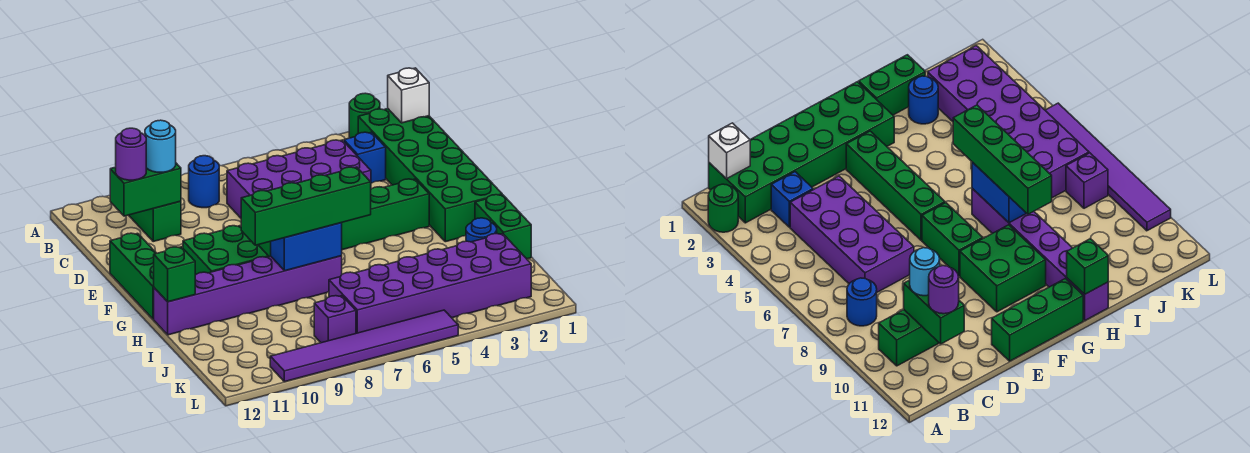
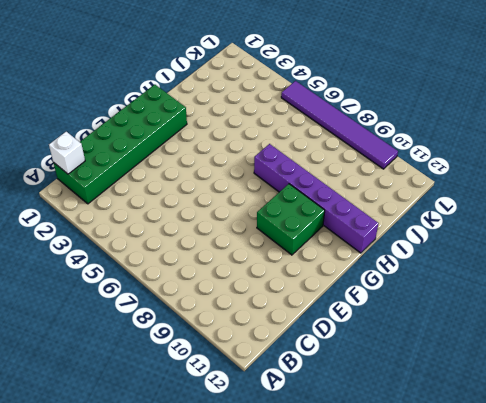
none -> green round brick A2 level 1
none -> blue round brick B8 level 1
none -> green brick B10:C10 level 1

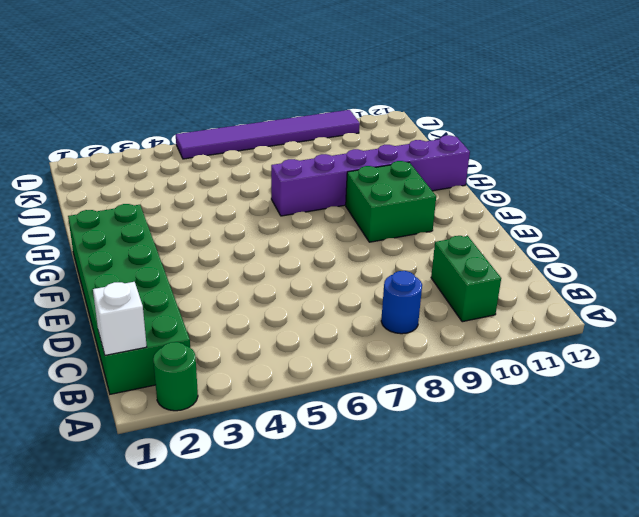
none -> blue brick C3 level 1
none -> purple brick C4:D7 level 1
none -> green brick E12:G12 level 1

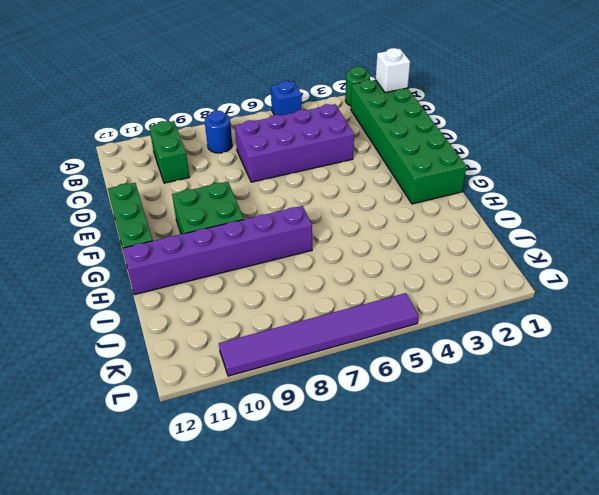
blue brick A5 level 1 -> blue brick C3 level 1
none -> green brick F3:F6 level 1
none -> green brick F7:F8 level 1
none -> green brick H1:I1 level 1

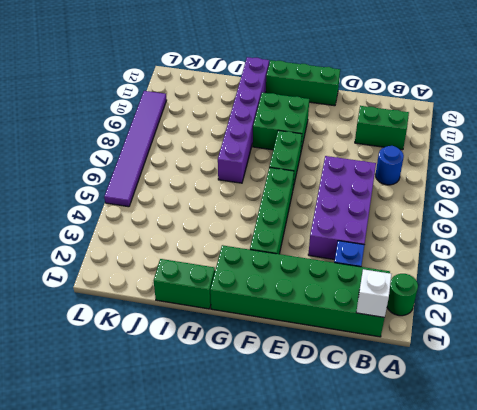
none -> blue round brick I2 level 1
none -> purple brick J2:K7 level 1
none -> purple brick K8 level 1

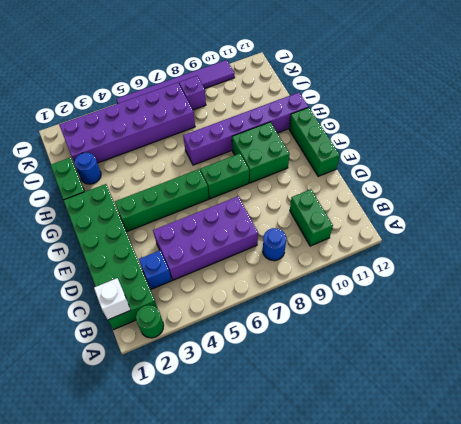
none -> green brick C10:C11 level 2
none -> blue brick H7:H8 level 2
none -> green brick H12 level 2

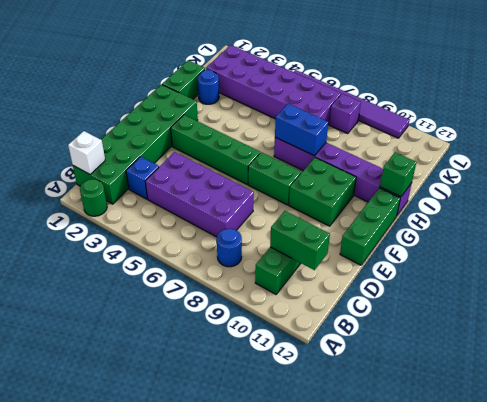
none -> cyan round brick C10 level 3
none -> purple round brick C11 level 3
none -> green brick H6:H9 level 3

